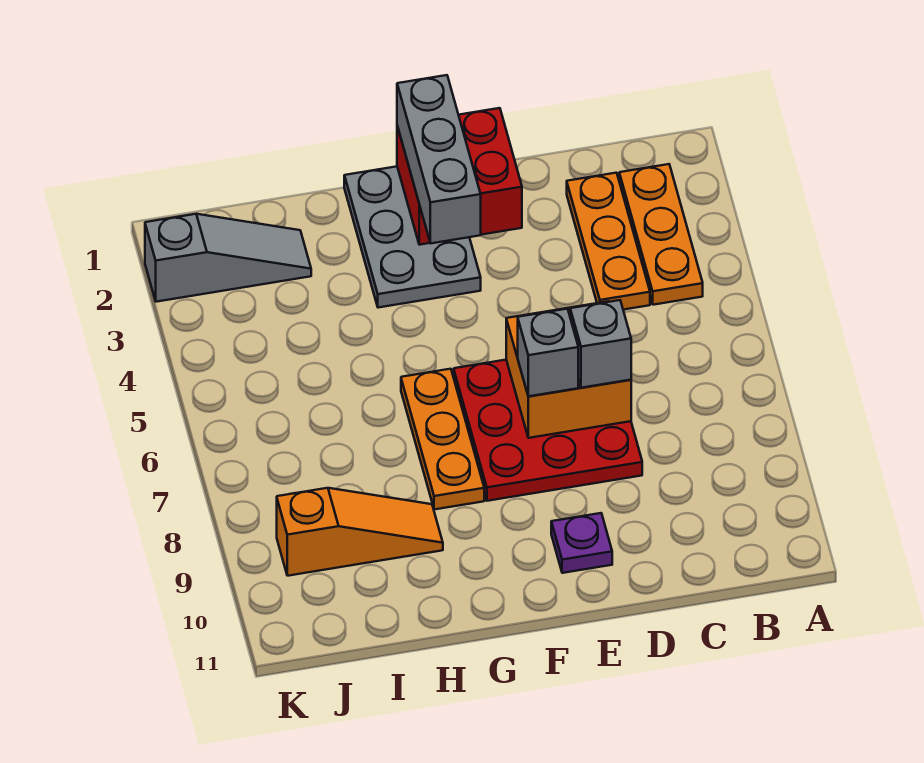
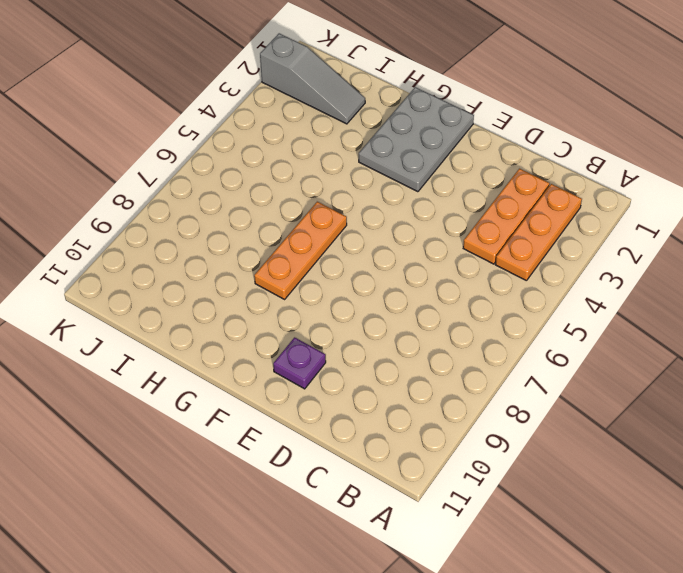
none -> red plate D6:F8 level 1
none -> orange slope H9:J9 level 1 top J
none -> orange brick D6:E7 level 2

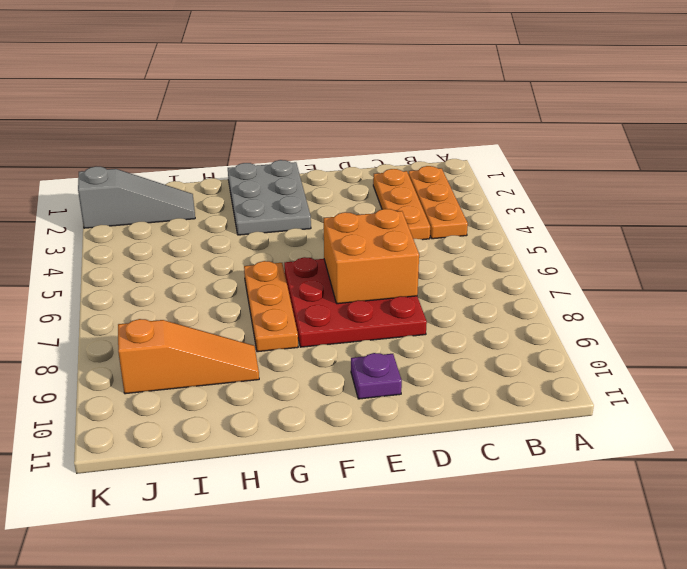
none -> red brick E1:F2 level 2
none -> grey brick D7 level 3
none -> grey brick E7 level 3

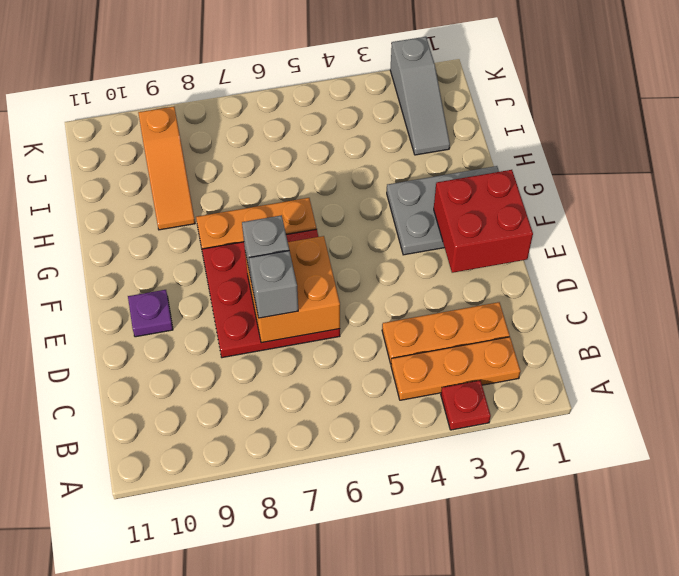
red plate A3 level 1 -> none
none -> grey brick F1:F3 level 3

